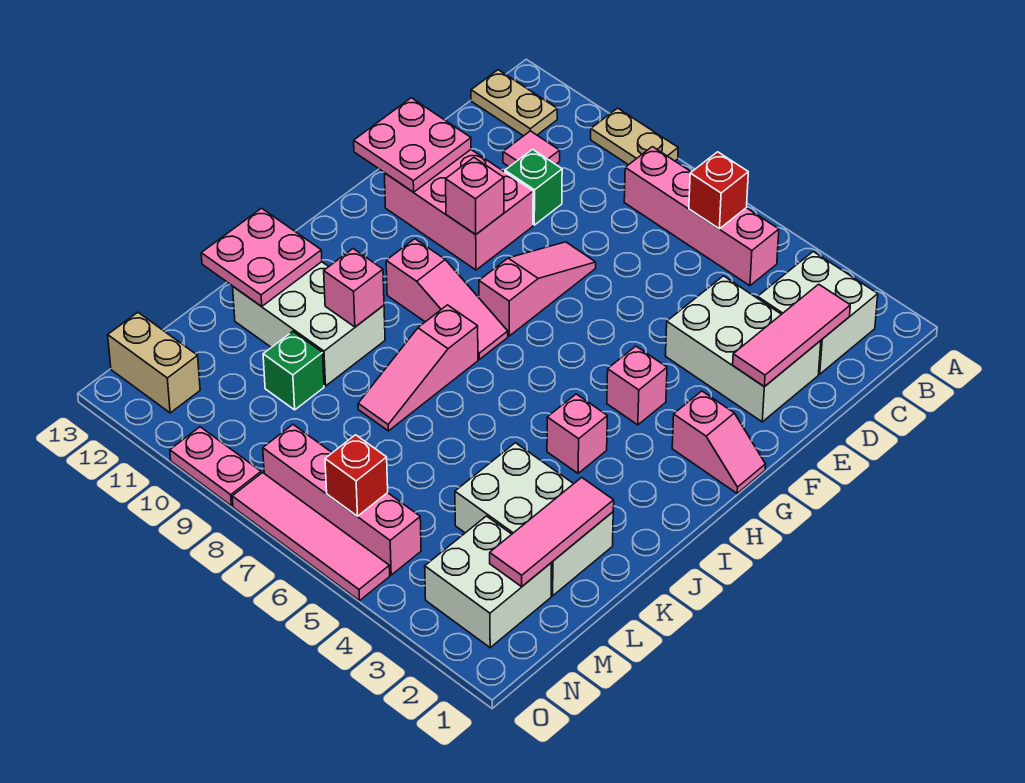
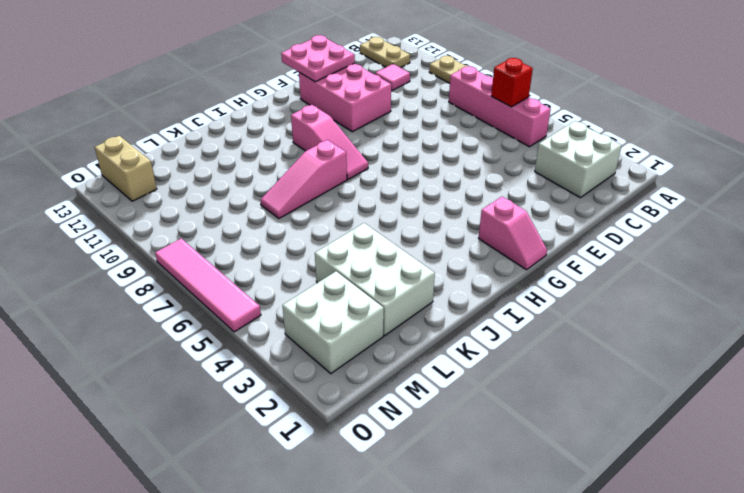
none -> white brick D2:E4 level 1
none -> green brick D10 level 1
none -> pink slope E8:G8 level 1 top G
none -> pink brick G4 level 1

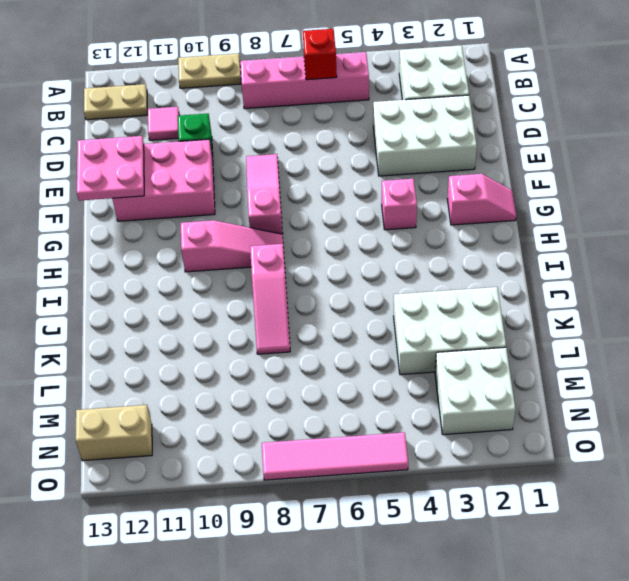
none -> pink brick I4 level 1
none -> white brick J10:K12 level 1
none -> green brick L10 level 1
none -> pink brick N5:N8 level 1

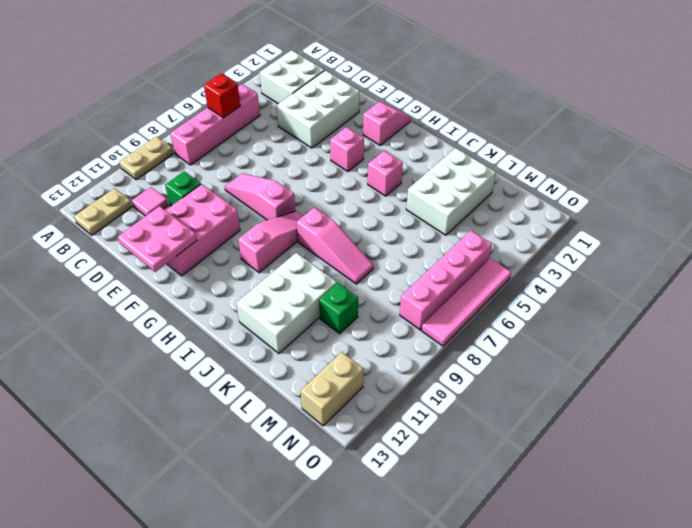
none -> white brick M2:N3 level 1
none -> pink plate O9:O10 level 1
none -> pink tile C2:E2 level 2
none -> pink brick F10 level 2

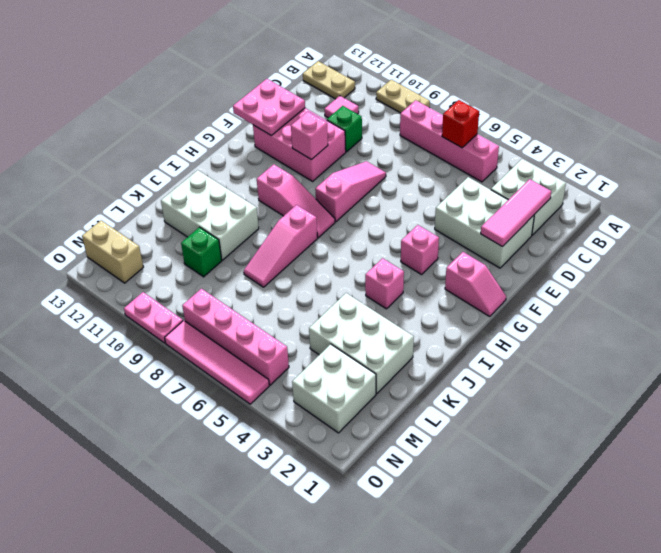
none -> pink brick J10 level 2
none -> pink plate J12:K13 level 2
none -> pink tile K2:M2 level 2
none -> red brick N6 level 2

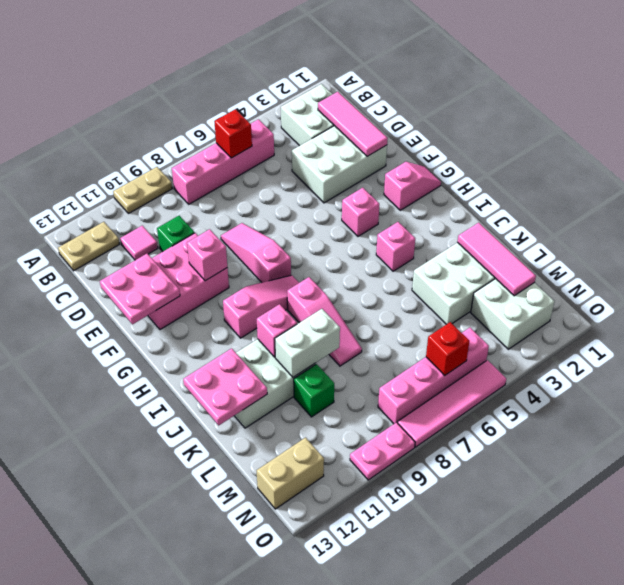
white brick K9:K10 level 2 -> none

